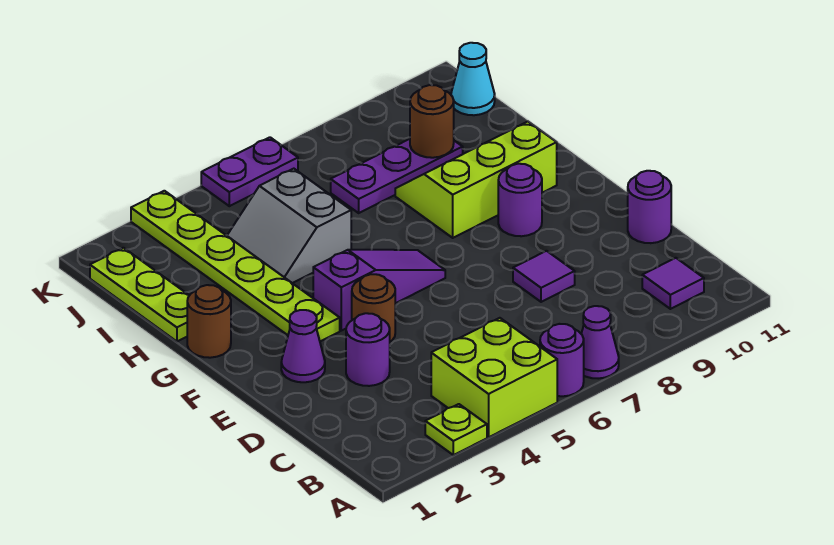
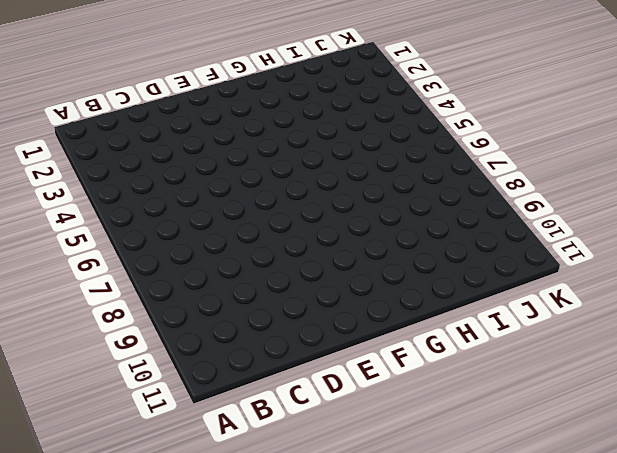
none -> lime plate A3 level 1
none -> lime brick A4:B5 level 1
none -> purple round brick A6 level 1

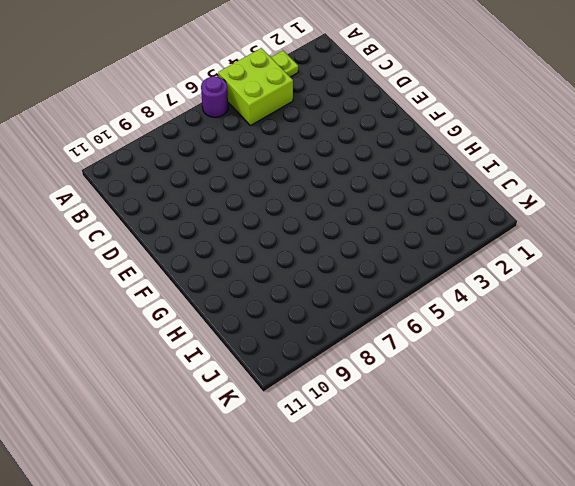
none -> purple cone A7 level 1
none -> purple tile B10 level 1
none -> purple round brick D3 level 1

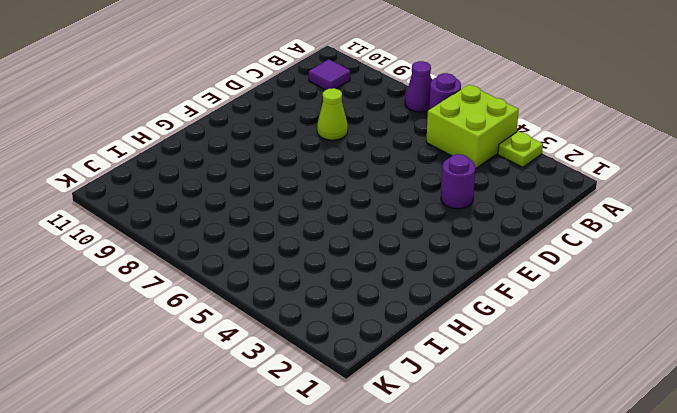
lime cone D8 level 1 -> purple tile D8 level 1
none -> purple round brick D11 level 1
none -> purple cone E2 level 1
none -> brown round brick E4 level 1

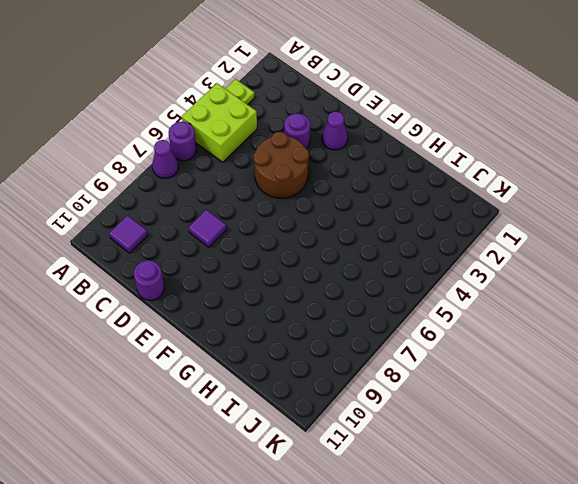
brown round brick D4:E5 level 1 -> brown round brick E4 level 1
none -> lime plate F3:K3 level 1
none -> purple slope F4:F6 level 1 top 4
none -> purple round brick F9 level 1

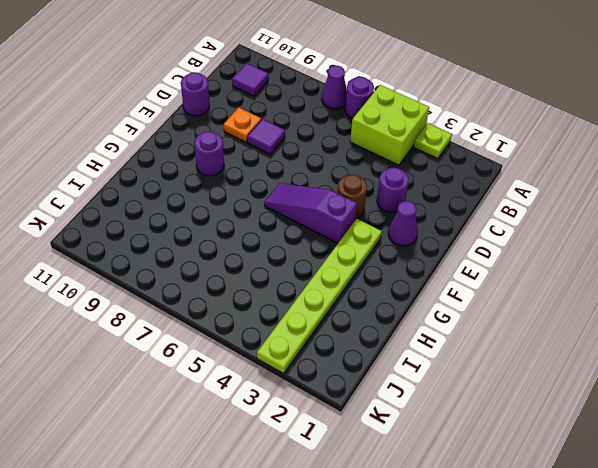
orange plate D9 level 1 -> none
none -> brown round brick G1 level 1
none -> lime slope G8:H10 level 1 top G
none -> lime plate H1:J1 level 1

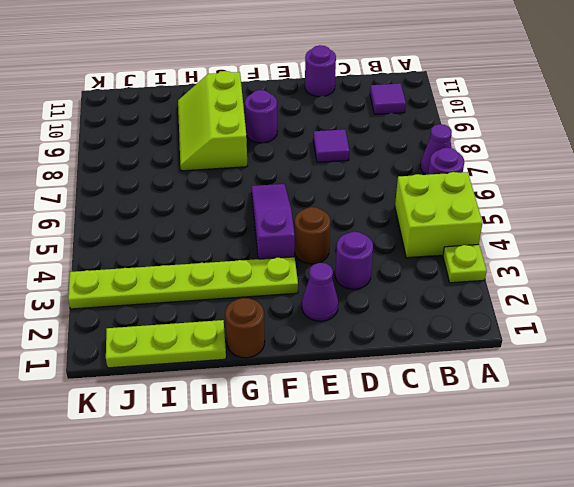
none -> grey slope H4:I5 level 1 top 5
none -> purple plate I7:I9 level 1
none -> cyan cone J11 level 1

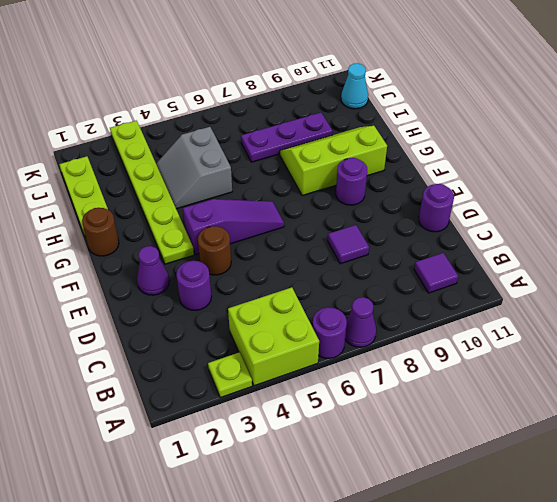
none -> purple plate K5:K6 level 1
none -> brown round brick I9 level 2

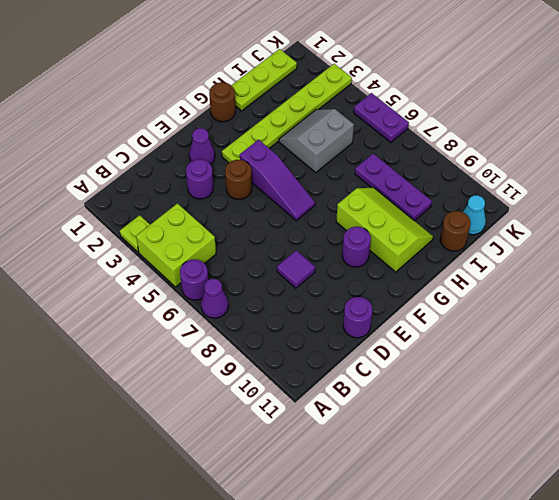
brown round brick I11 level 1 -> brown round brick I9 level 2
none -> purple tile B10 level 1

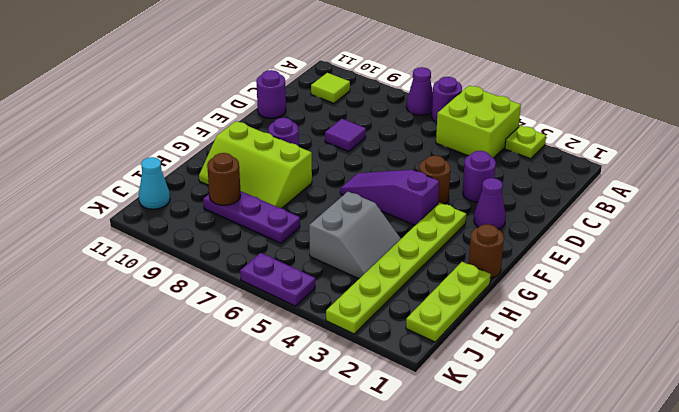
lime tile B10 level 1 -> purple tile B10 level 1

